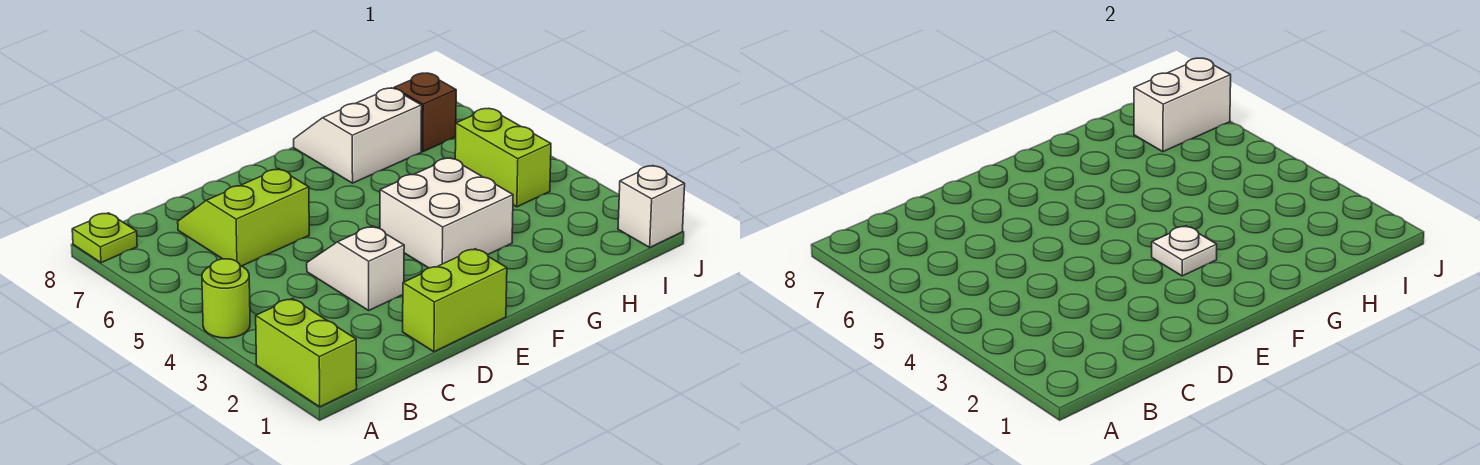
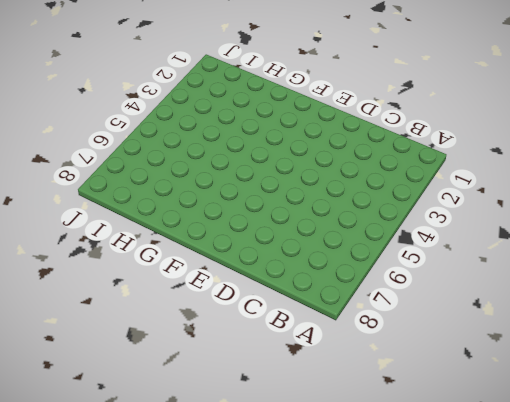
none -> lime brick A1:A2 level 1
none -> lime round brick A4 level 1
none -> lime plate A8 level 1

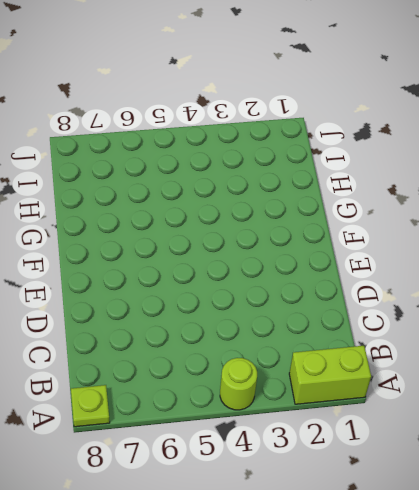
none -> lime slope C6:D7 level 1 top 6
none -> lime brick D1:E1 level 1
none -> white slope D3:D4 level 1 top 3

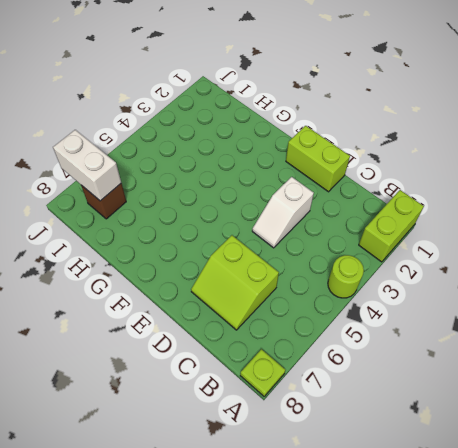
none -> white brick F3:G4 level 1
none -> white slope G7:H8 level 1 top 7
none -> lime brick I4:I5 level 1

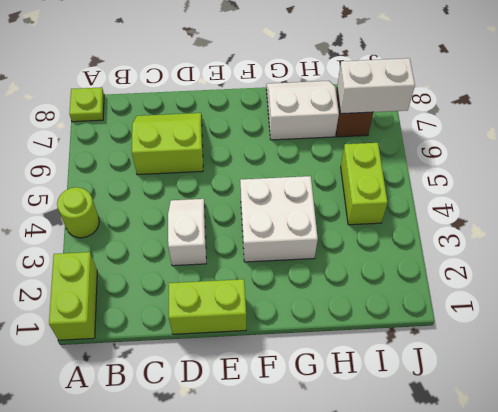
none -> white brick J1 level 1
none -> white plate F3 level 2

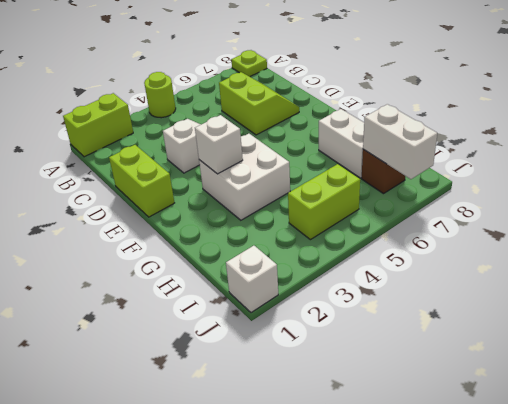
white brick F3 level 2 -> white plate F3 level 2

